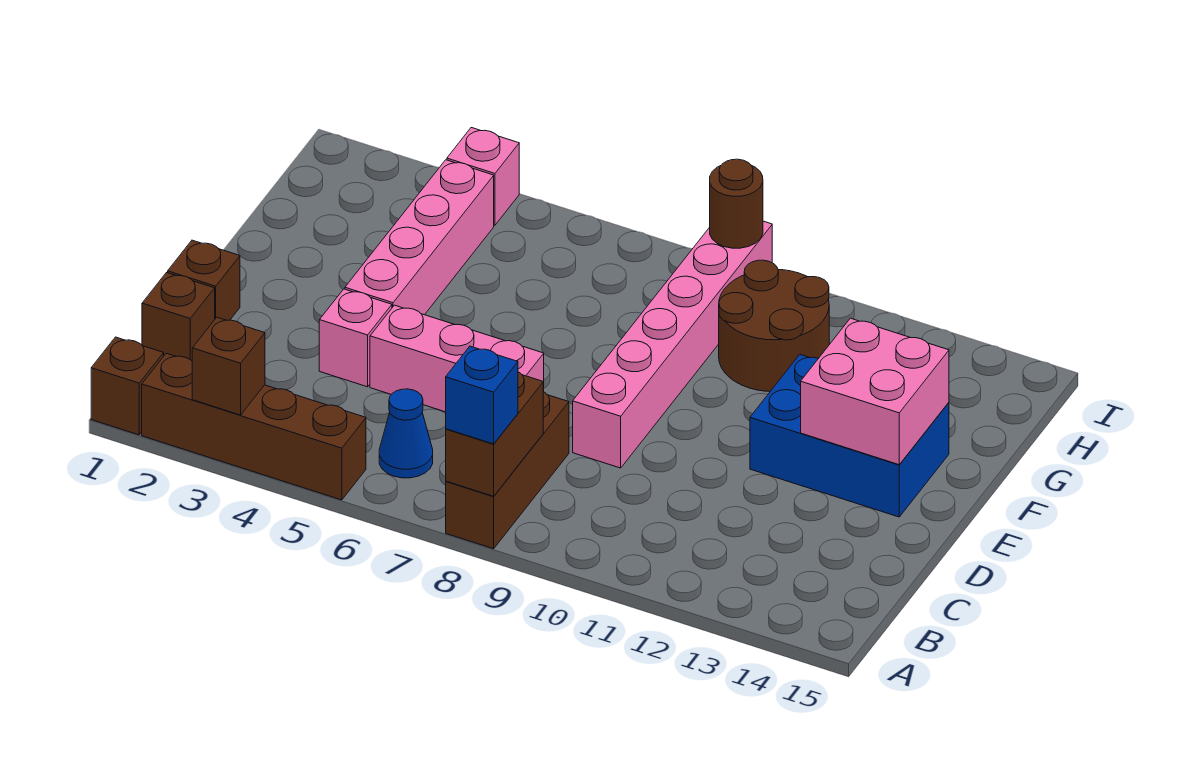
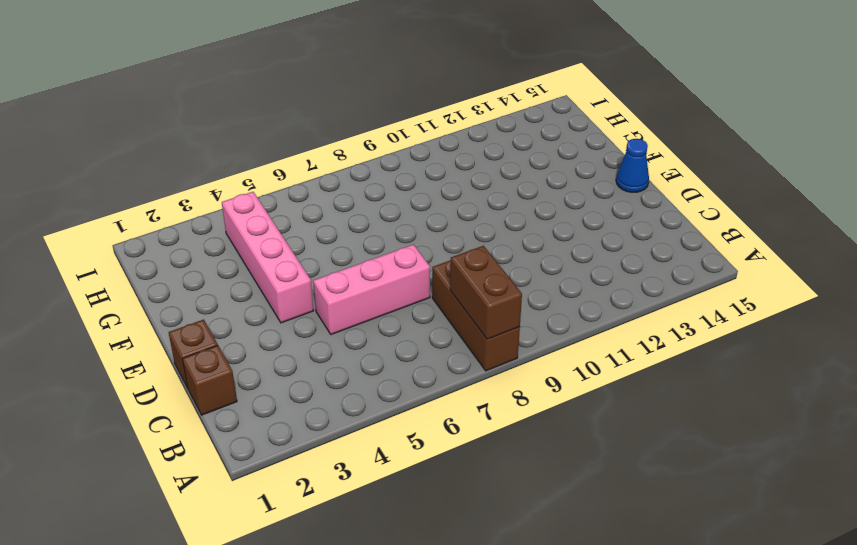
blue cone E15 level 1 -> blue cone B6 level 1
none -> brown brick A1 level 1
none -> brown brick A2:A5 level 1
none -> pink brick D4 level 1

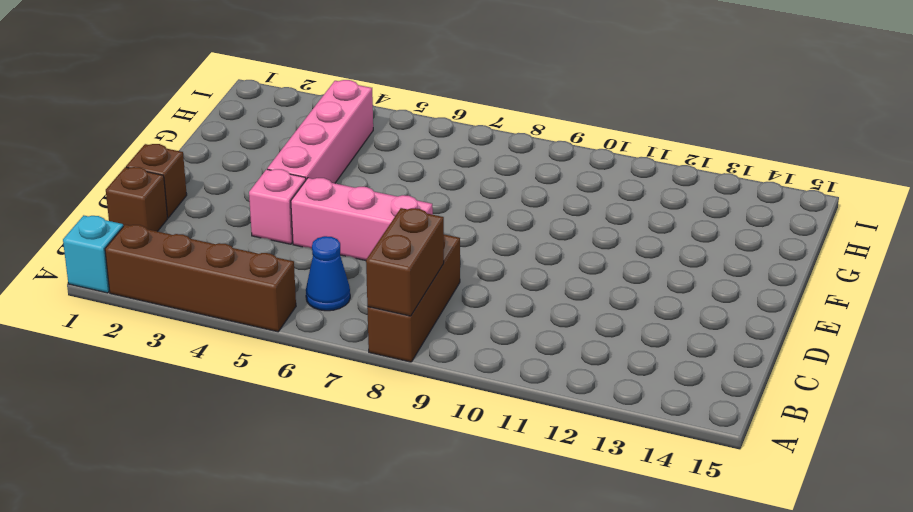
cyan brick A1 level 1 -> brown brick A1 level 1
none -> pink brick D9:I9 level 1
none -> blue brick E12:F14 level 1
none -> brown round brick G10:H11 level 1

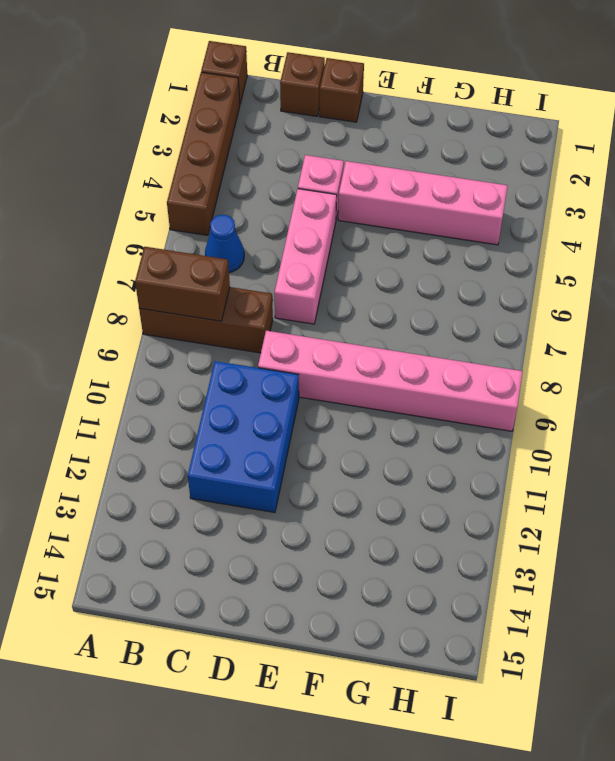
blue brick C10:D12 level 1 -> blue brick E12:F14 level 1
none -> brown round brick G10:H11 level 1
none -> pink brick I4 level 1
none -> brown brick A3 level 2

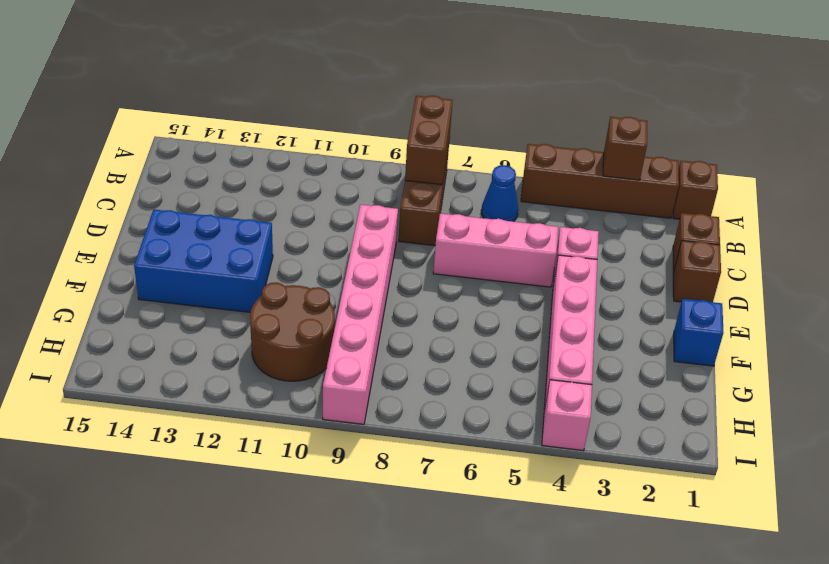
blue brick F1 level 1 -> blue brick A8 level 3
none -> pink brick E13:F14 level 2
none -> brown round brick I9 level 2

